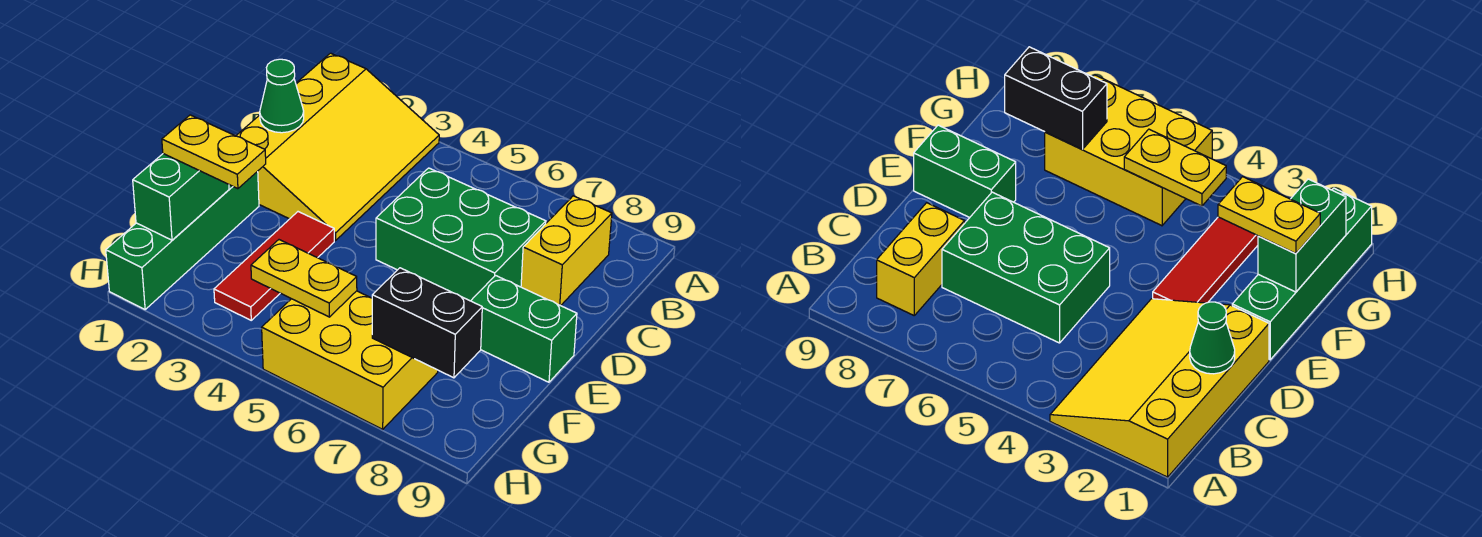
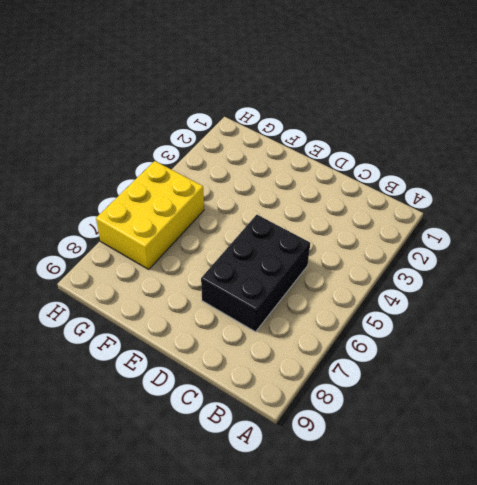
black brick C5:D7 level 1 -> green brick C5:D7 level 1
none -> yellow slope A1:D3 level 1 top 1
none -> yellow brick B8:C8 level 1
none -> green brick E1:H1 level 1

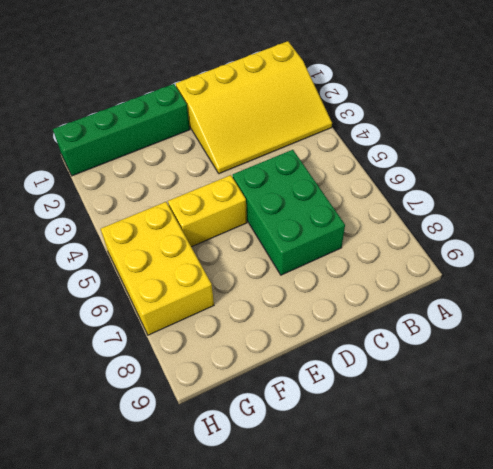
yellow brick E5:F5 level 1 -> yellow brick B8:C8 level 1
none -> red tile E3:G3 level 1
none -> green brick E8:E9 level 1
none -> green cone C1 level 2

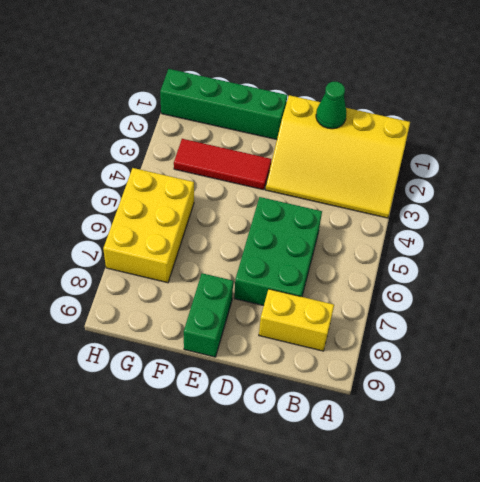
none -> green brick F1:G1 level 2
none -> yellow plate G4:G5 level 2
none -> black brick G7:G8 level 2

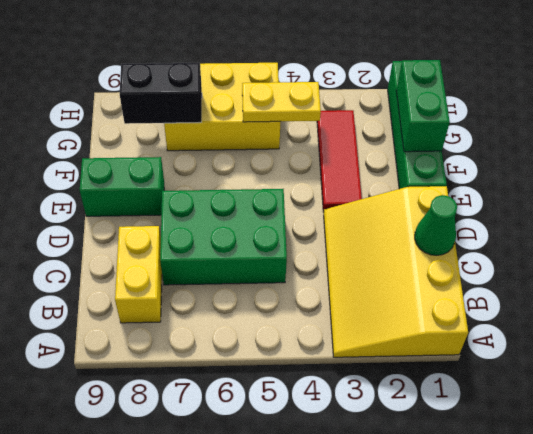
none -> yellow plate F1:F2 level 3

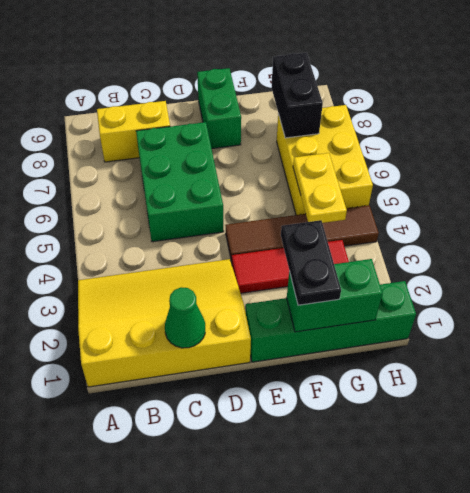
brown tile E4:H4 level 1 -> none
black plate F1:F2 level 3 -> yellow plate F1:F2 level 3

